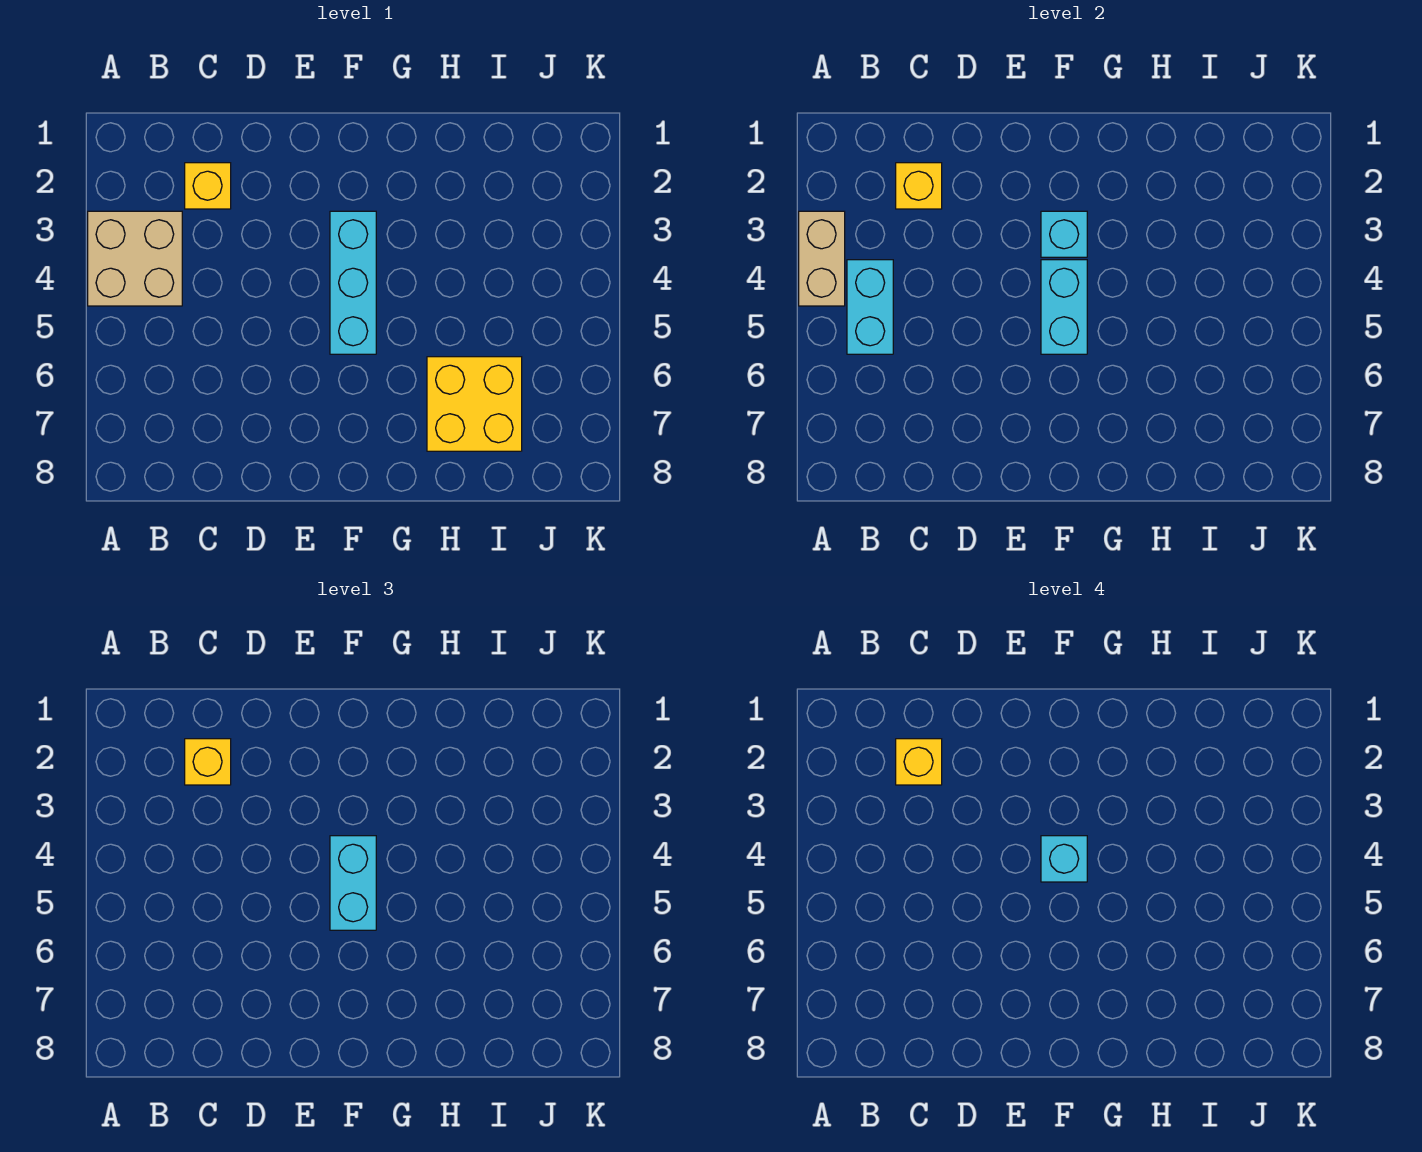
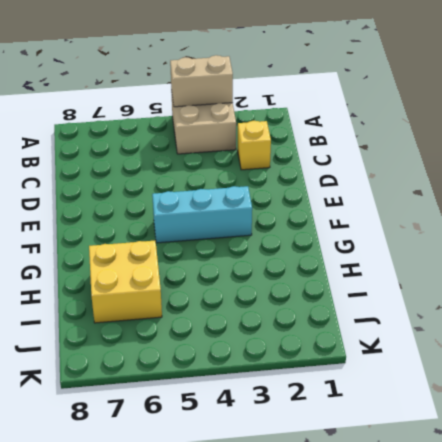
none -> cyan brick B4:B5 level 2
none -> yellow brick C2 level 2
none -> cyan brick F3 level 2

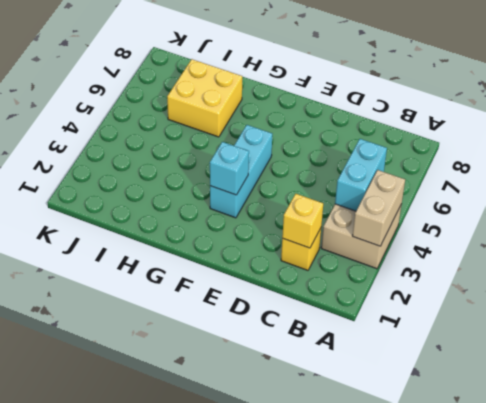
none -> cyan brick F4:F5 level 2
none -> yellow brick C2 level 3
none -> cyan brick F4:F5 level 3

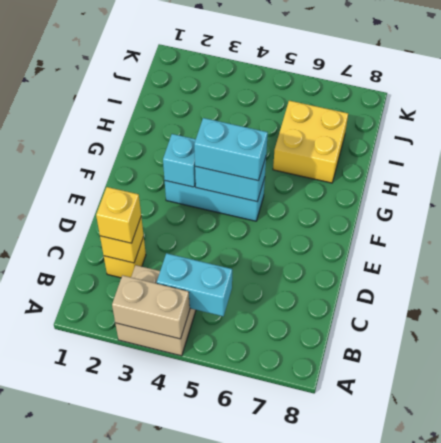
none -> yellow brick C2 level 4
none -> cyan brick F4 level 4

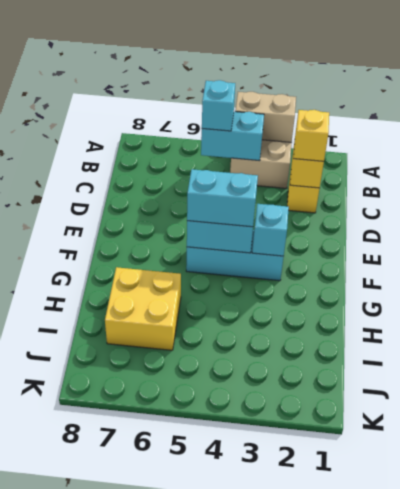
cyan brick B5 level 3 -> cyan brick F4 level 4
none -> yellow brick C2 level 4

